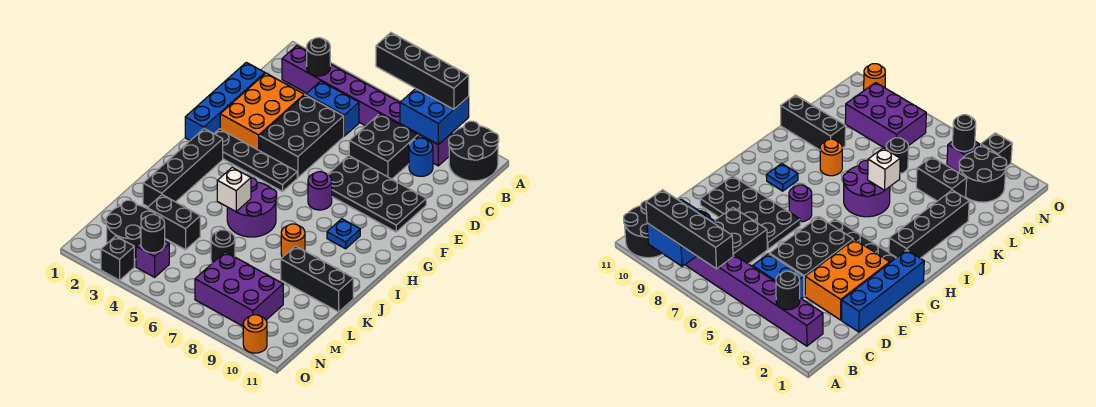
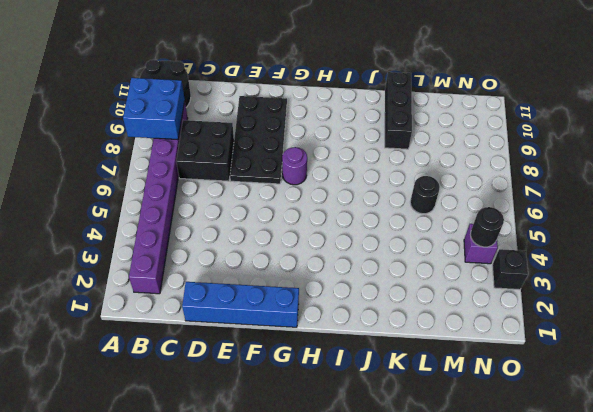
none -> blue brick C4:C5 level 1
none -> blue round brick C9 level 1
none -> orange brick D2:F3 level 1

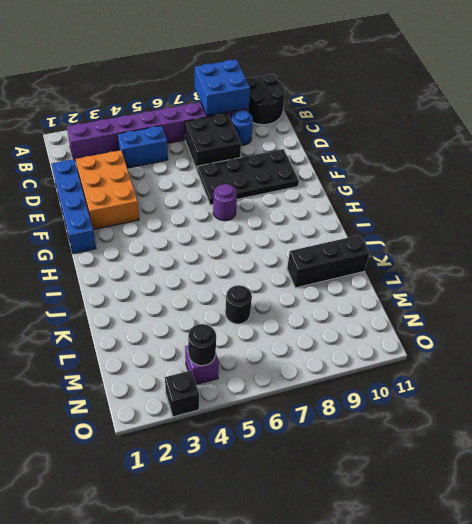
none -> black brick D4:F5 level 1
none -> black plate G2:G5 level 1
none -> black brick H2:K2 level 1

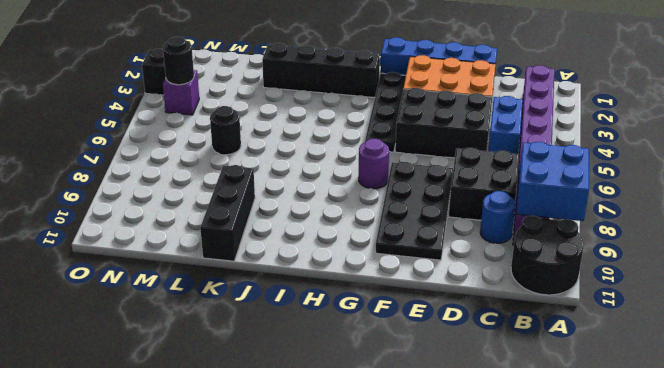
none -> blue plate H9 level 1
none -> purple round brick I5:J6 level 1
none -> orange round brick J8 level 1

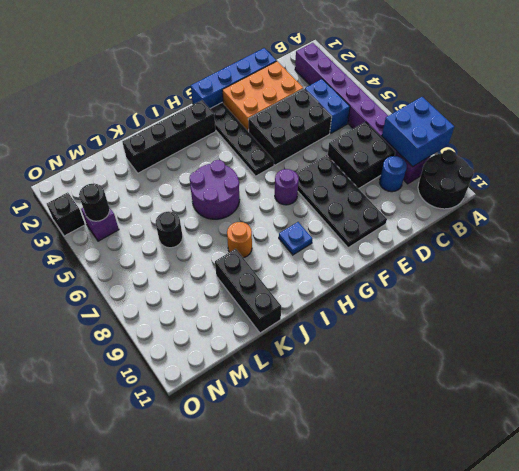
none -> black brick L3:L4 level 1
none -> black round brick M2:N3 level 1
none -> purple brick M7:N9 level 1

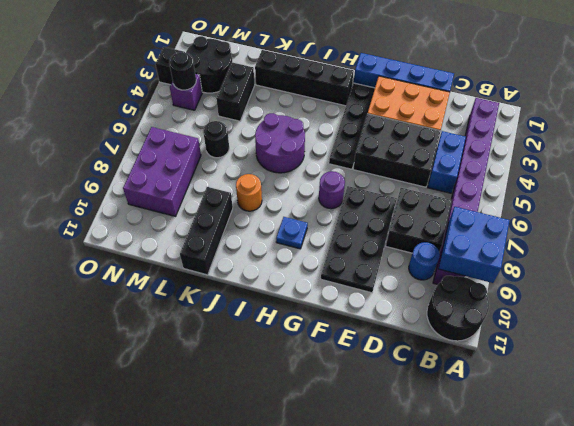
none -> orange round brick O10 level 1
none -> black round brick B3 level 2
none -> white brick J5 level 2

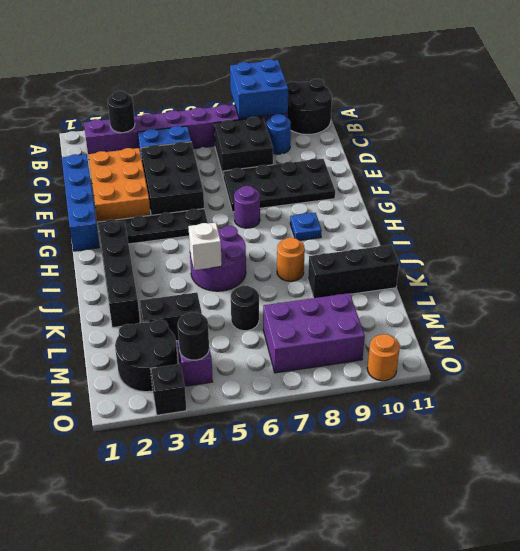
none -> black brick A6:A9 level 3

